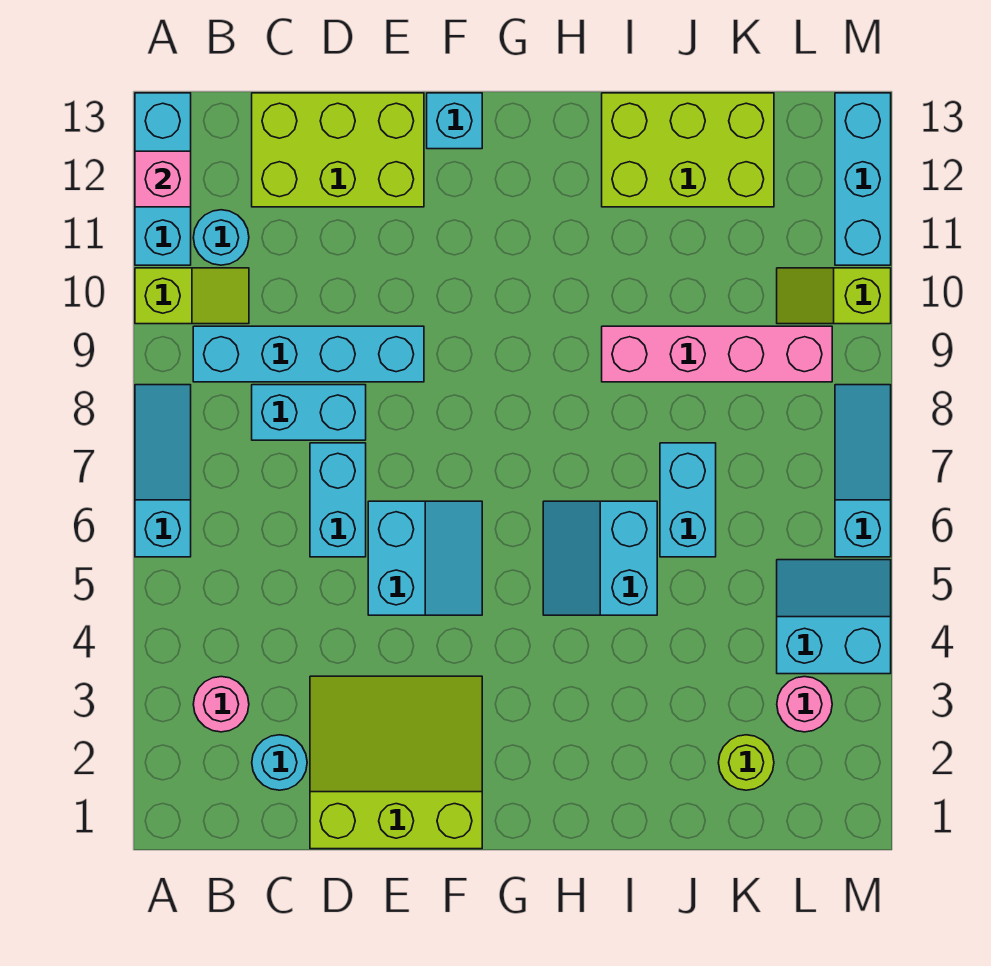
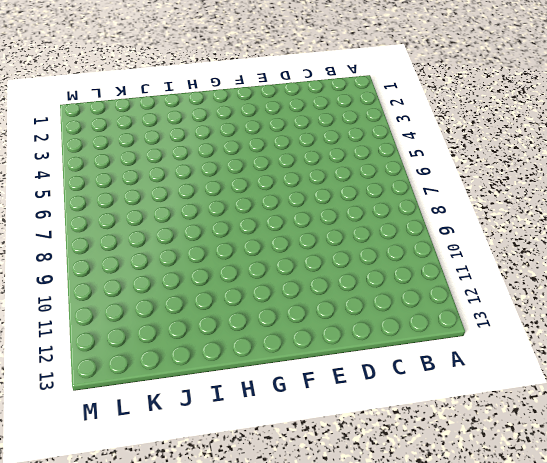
none -> cyan slope A6:A8 level 1 top 6
none -> lime slope A10:B10 level 1 top A
none -> cyan brick A11:A13 level 1

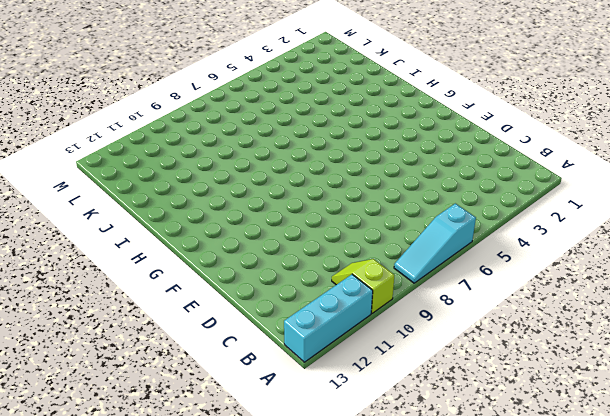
none -> pink round brick B3 level 1
none -> cyan brick B9:E9 level 1
none -> cyan round brick B11 level 1

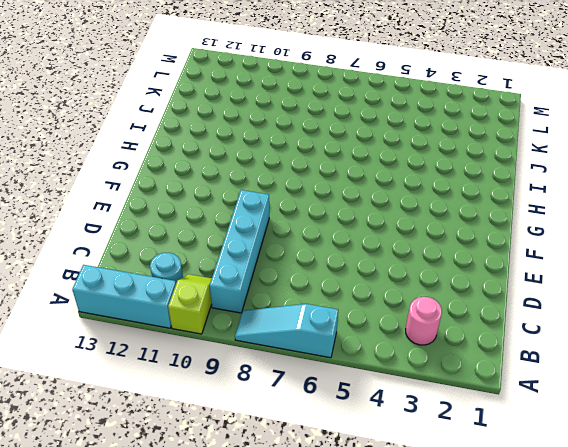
none -> cyan round brick C2 level 1
none -> cyan brick C8:D8 level 1
none -> lime brick C12:E13 level 1

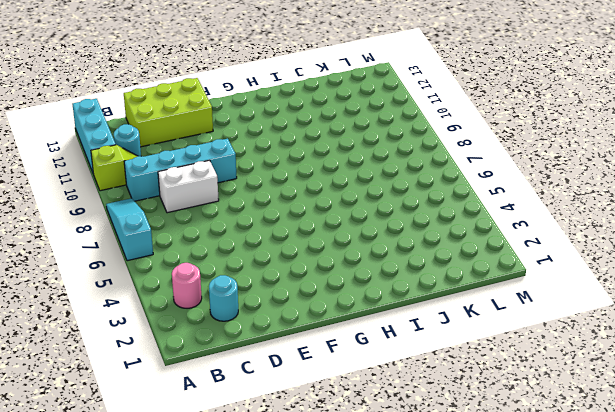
white brick C8:D8 level 1 -> cyan brick C8:D8 level 1
none -> lime slope D1:F3 level 1 top 1
none -> cyan brick D6:D7 level 1
none -> cyan slope E5:F6 level 1 top E

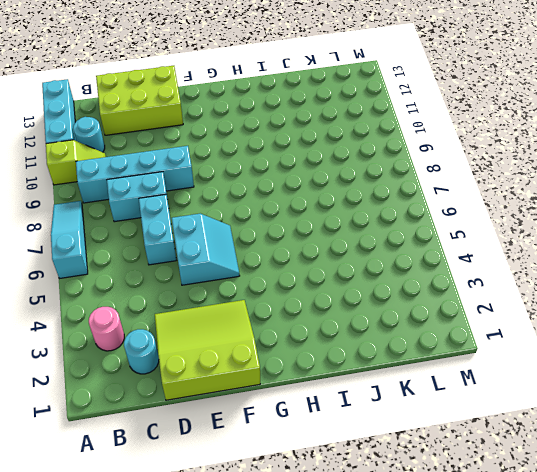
none -> cyan brick F13 level 1
none -> cyan slope H5:I6 level 1 top I
none -> pink brick I9:L9 level 1

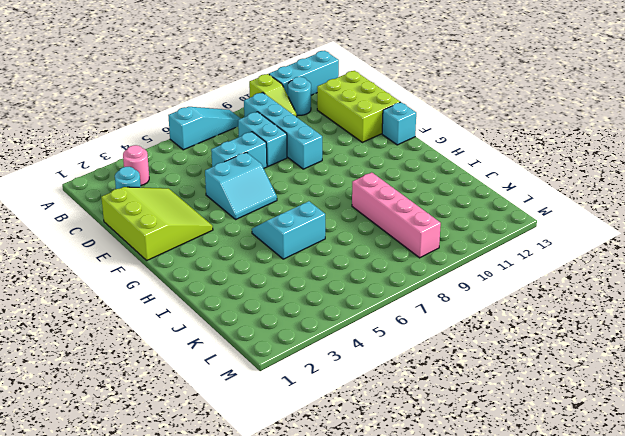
none -> lime brick I12:K13 level 1
none -> cyan brick J6:J7 level 1
none -> lime round brick K2 level 1

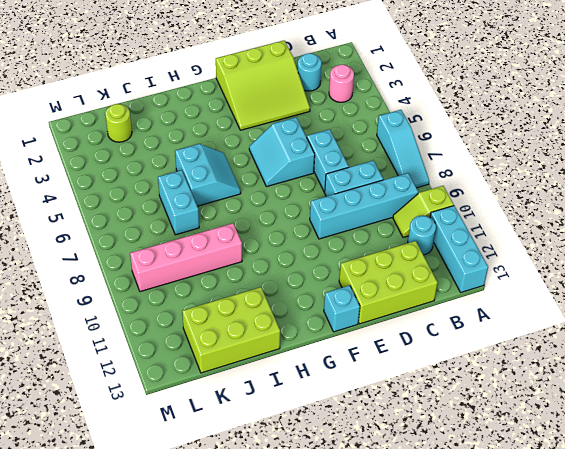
none -> pink round brick L3 level 1
none -> cyan slope L4:M5 level 1 top 4
none -> lime slope L10:M10 level 1 top M

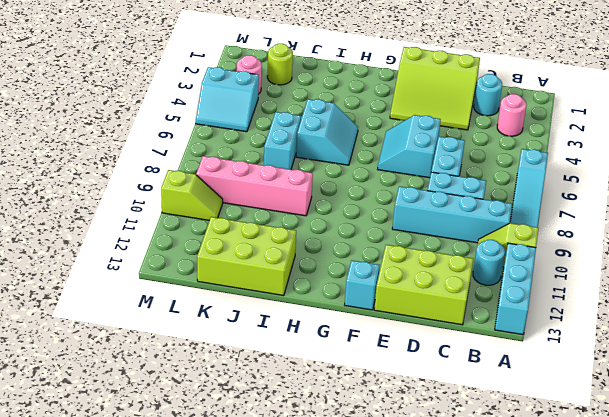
none -> cyan slope M6:M8 level 1 top 6
none -> cyan brick M11:M13 level 1
none -> pink brick A12 level 2

